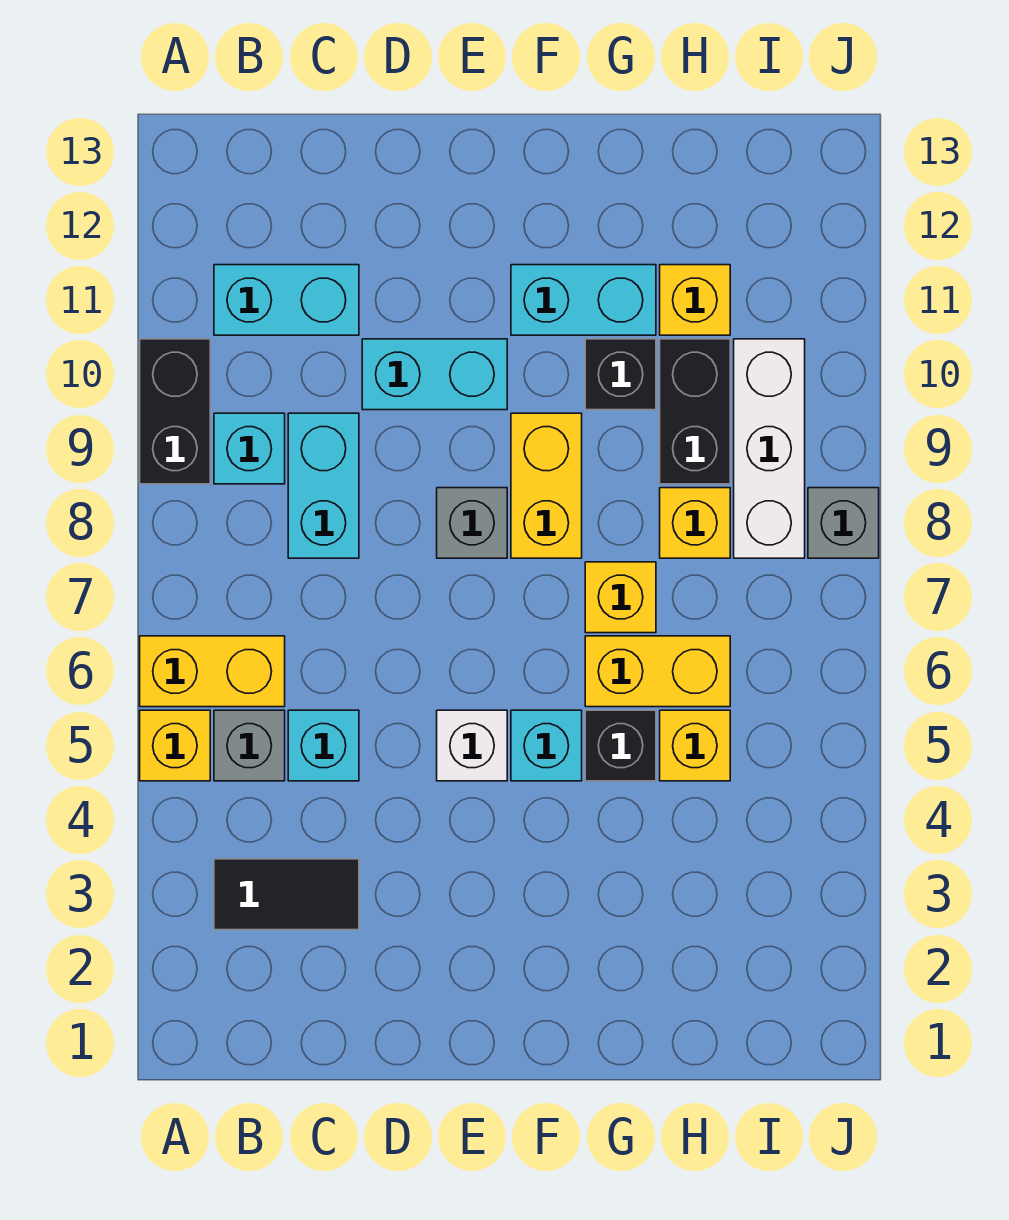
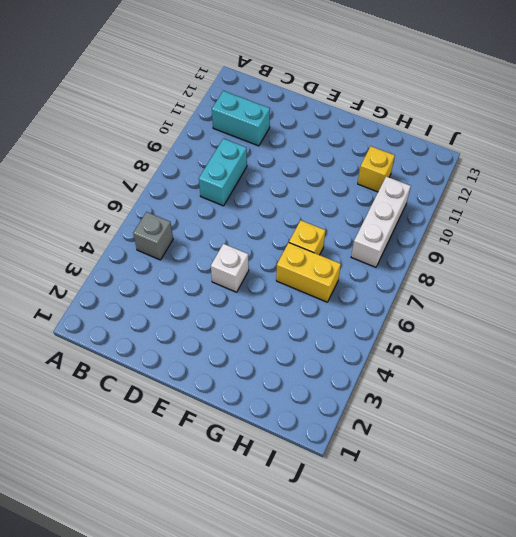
none -> yellow brick A5 level 1
none -> yellow brick A6:B6 level 1
none -> black brick A9:A10 level 1

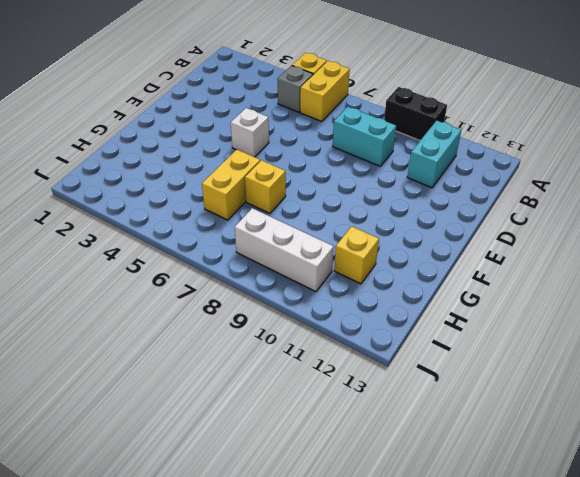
none -> black tile B3:C3 level 1
none -> cyan brick B9 level 1
none -> cyan brick C5 level 1

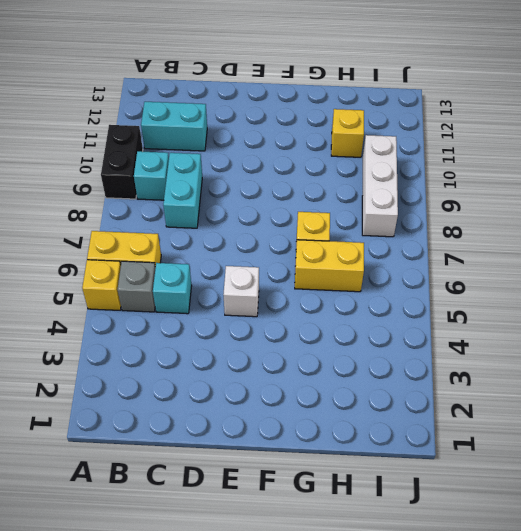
none -> black tile B3:C3 level 1
none -> cyan brick D10:E10 level 1
none -> grey brick E8 level 1

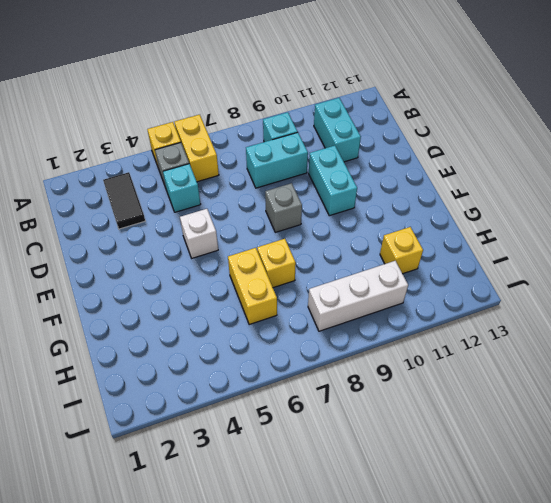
none -> black brick A9:A10 level 1
none -> cyan brick F5 level 1
none -> yellow brick F8:F9 level 1

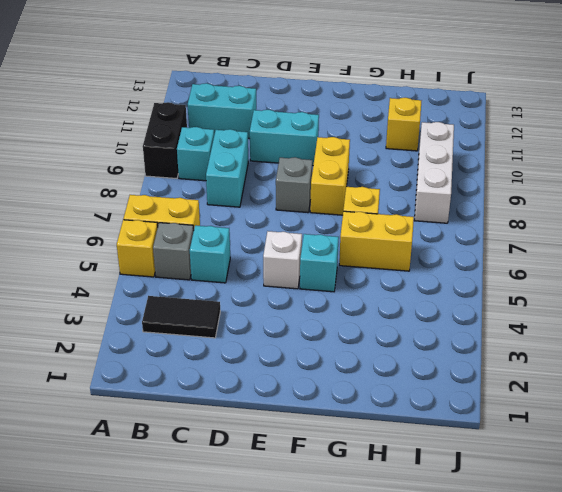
none -> cyan brick F11:G11 level 1
none -> black brick G5 level 1
none -> black brick G10 level 1

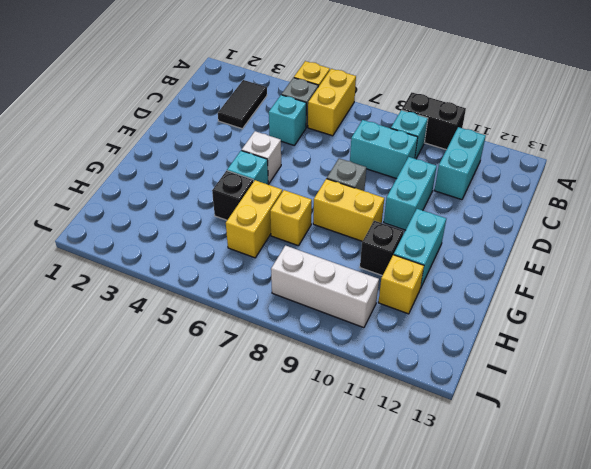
none -> yellow brick H5 level 1
none -> yellow brick H8 level 1
none -> black brick H9:H10 level 1

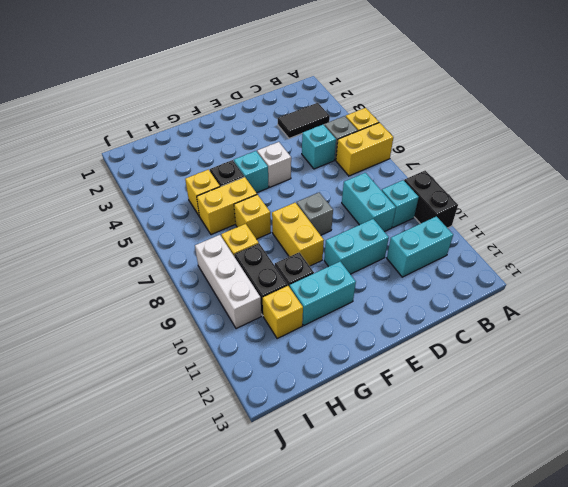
none -> grey brick J8 level 1

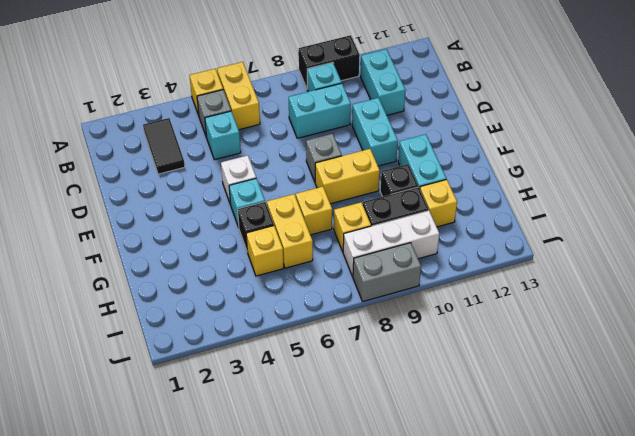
grey brick J8:J9 level 1 -> grey brick J8 level 1

